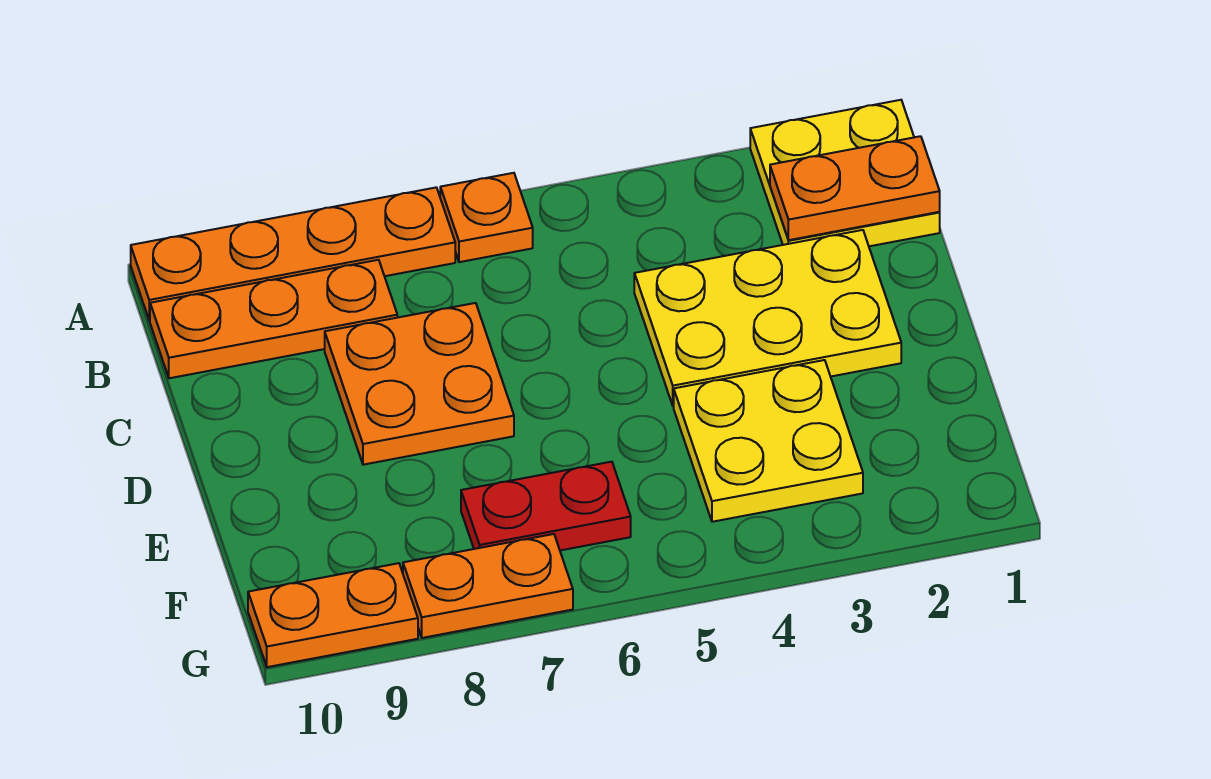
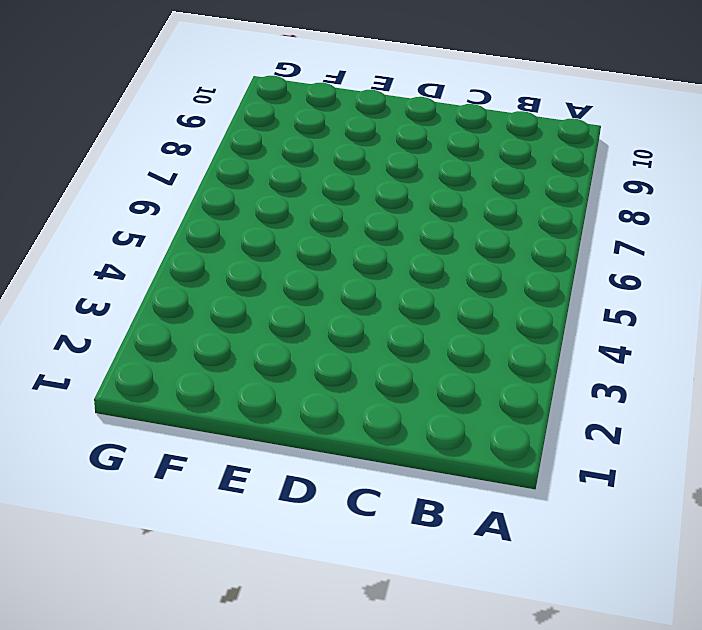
none -> yellow plate A1:B2 level 1
none -> orange plate A6 level 1

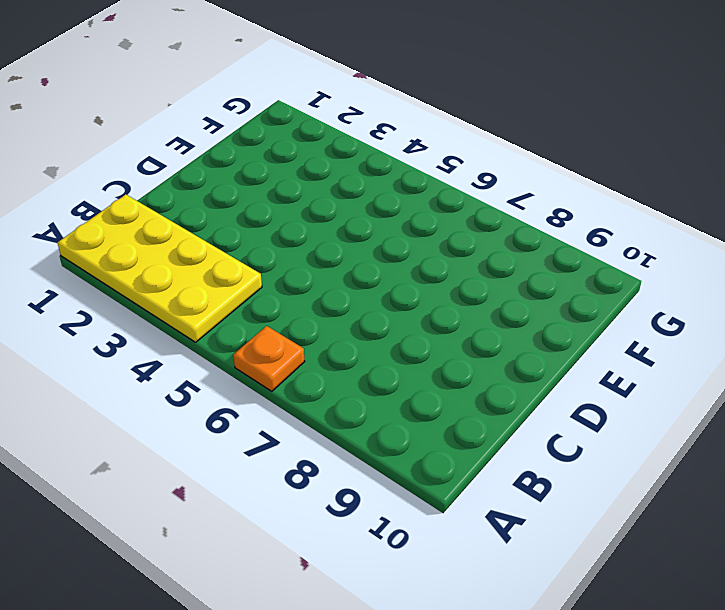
yellow plate A1:B4 level 1 -> yellow plate A1:B2 level 1
none -> orange plate A7:A10 level 1
none -> orange plate B8:B10 level 1

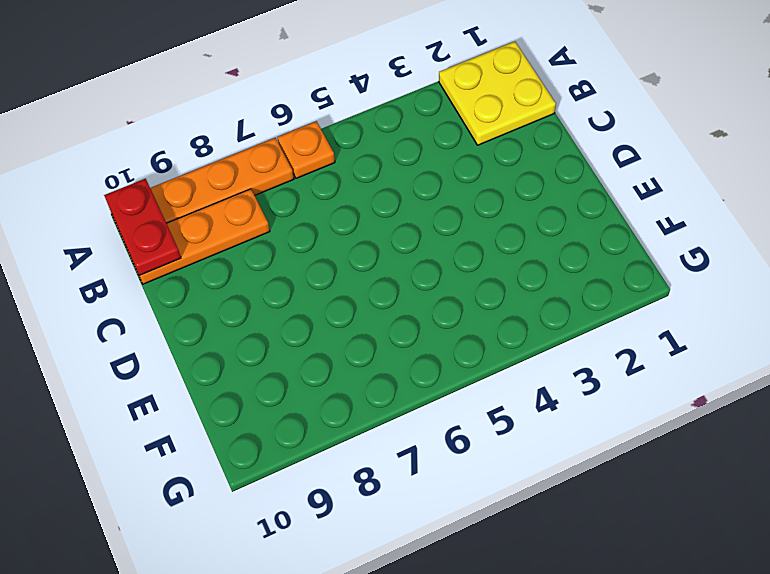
red plate A10:B10 level 2 -> red plate F6:F7 level 1
none -> yellow plate C2:D4 level 1
none -> orange plate C7:D8 level 1

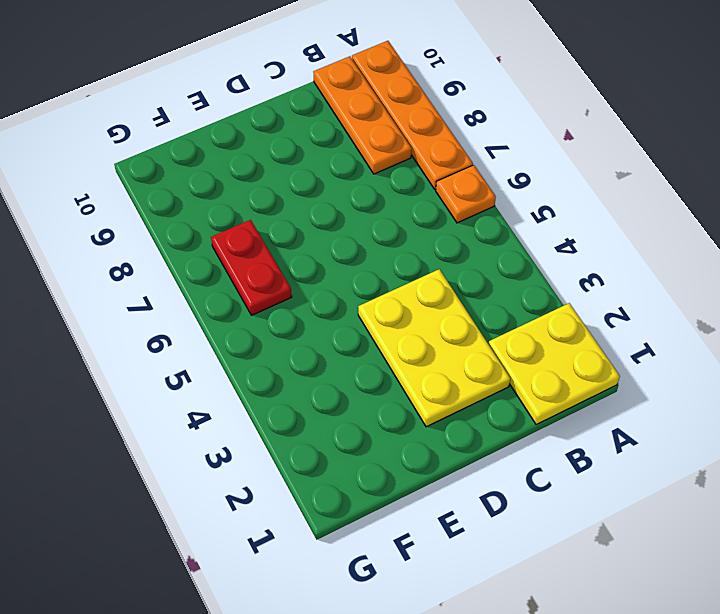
none -> orange plate C7:D8 level 1
none -> yellow plate E3:F4 level 1

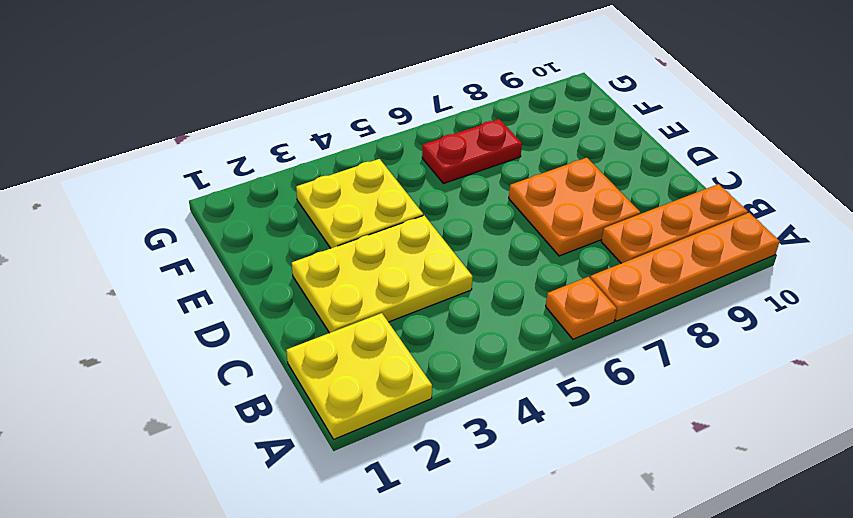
none -> orange plate G7:G8 level 1
none -> orange plate G9:G10 level 1

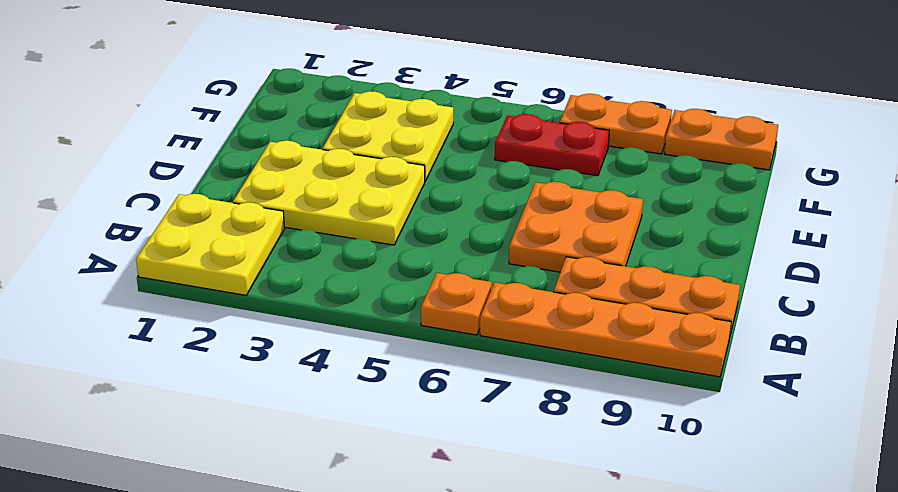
none -> orange plate B1:B2 level 2

